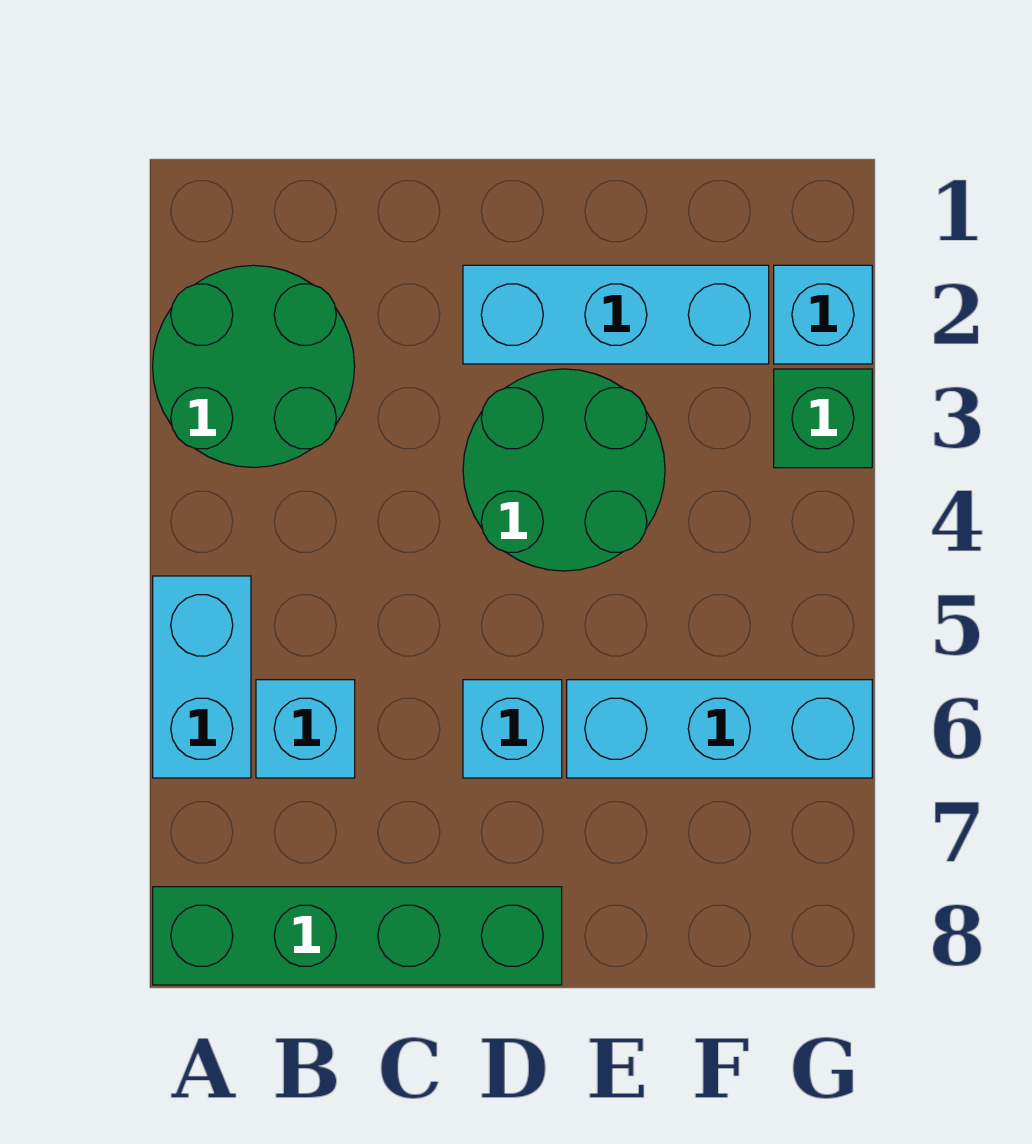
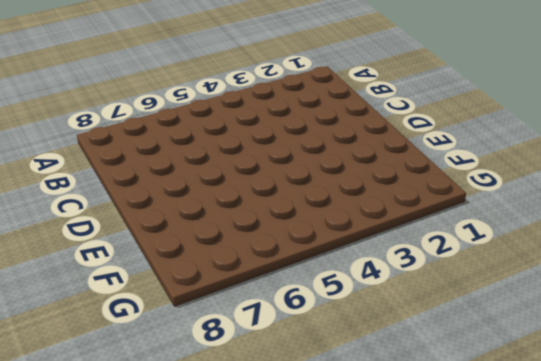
none -> green round brick A2:B3 level 1
none -> cyan brick A5:A6 level 1

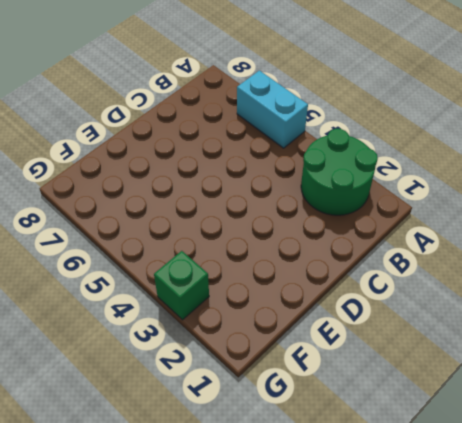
none -> green brick A8:D8 level 1
none -> cyan brick B6 level 1

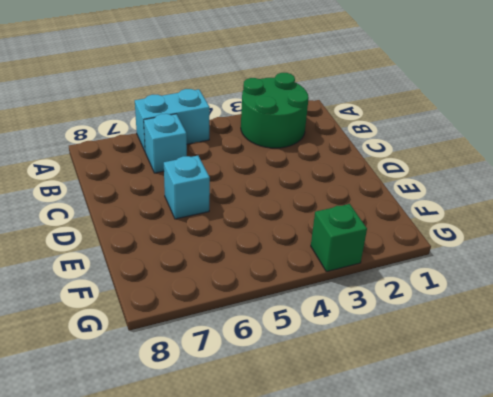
none -> green brick A8:D8 level 1
none -> cyan brick D2:F2 level 1

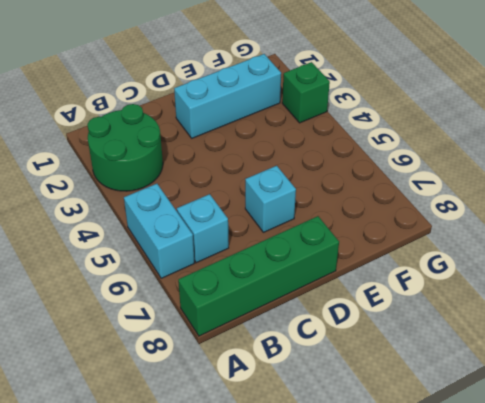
none -> green round brick D3:E4 level 1
none -> cyan brick E6:G6 level 1

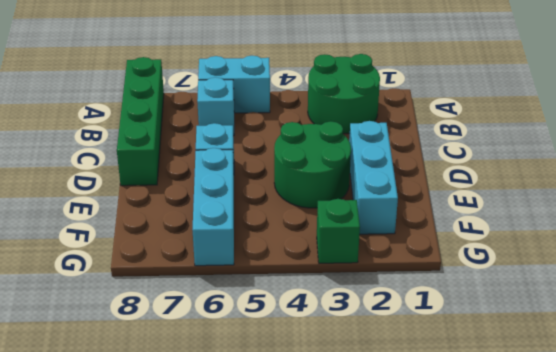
none -> cyan brick G2 level 1

